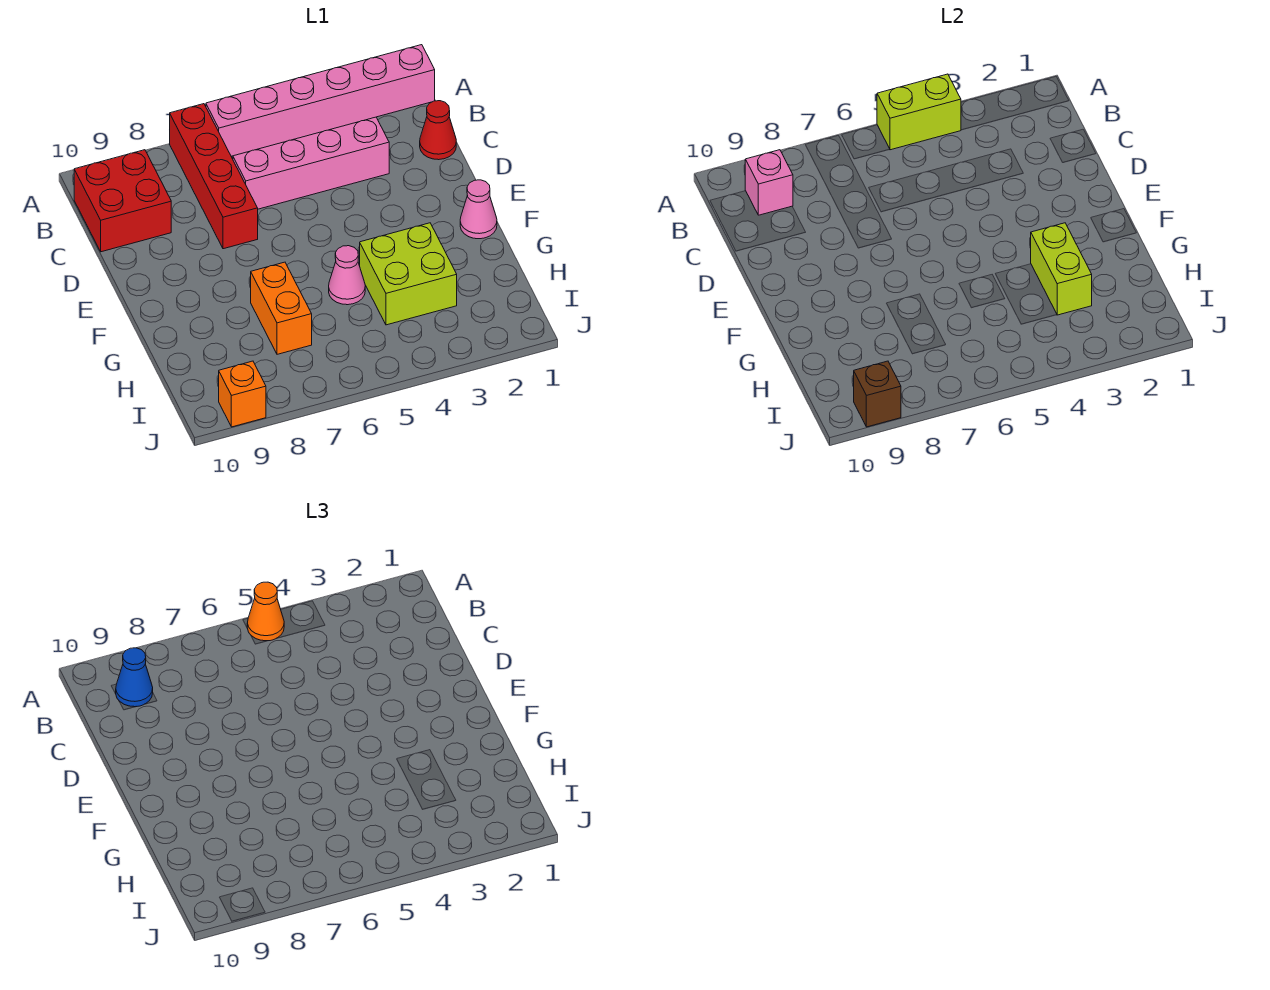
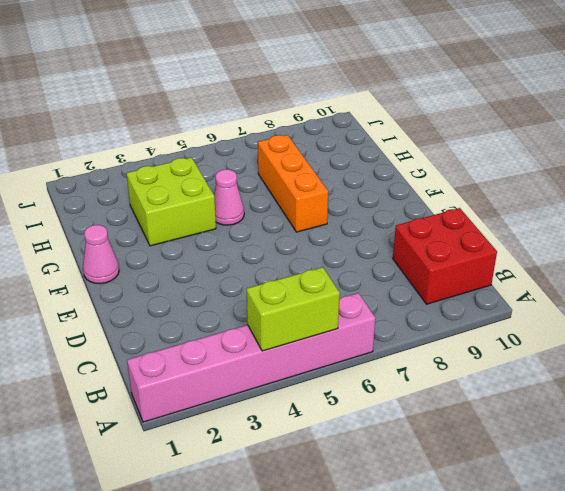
orange brick F7:H7 level 1 -> orange brick G7:H7 level 1
none -> red brick A7:D7 level 1
none -> red cone C1 level 1
none -> pink brick C3:C6 level 1

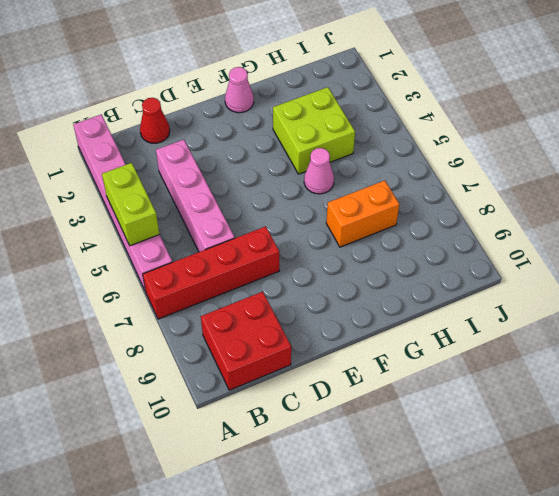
none -> orange brick J9 level 1
none -> pink brick B9 level 2
none -> lime brick G3:H3 level 2

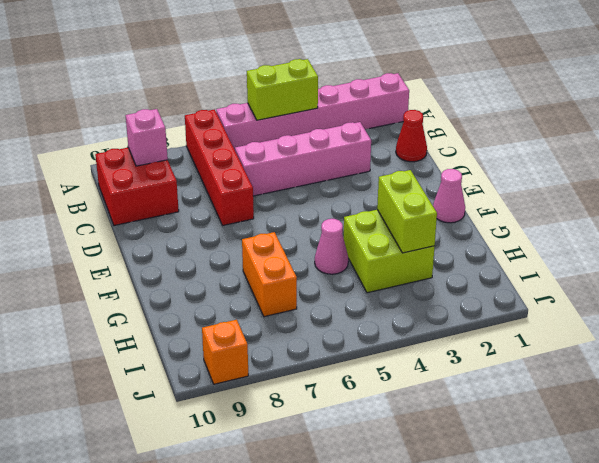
none -> brown brick J9 level 2
none -> orange cone A5 level 3
none -> blue cone B9 level 3

